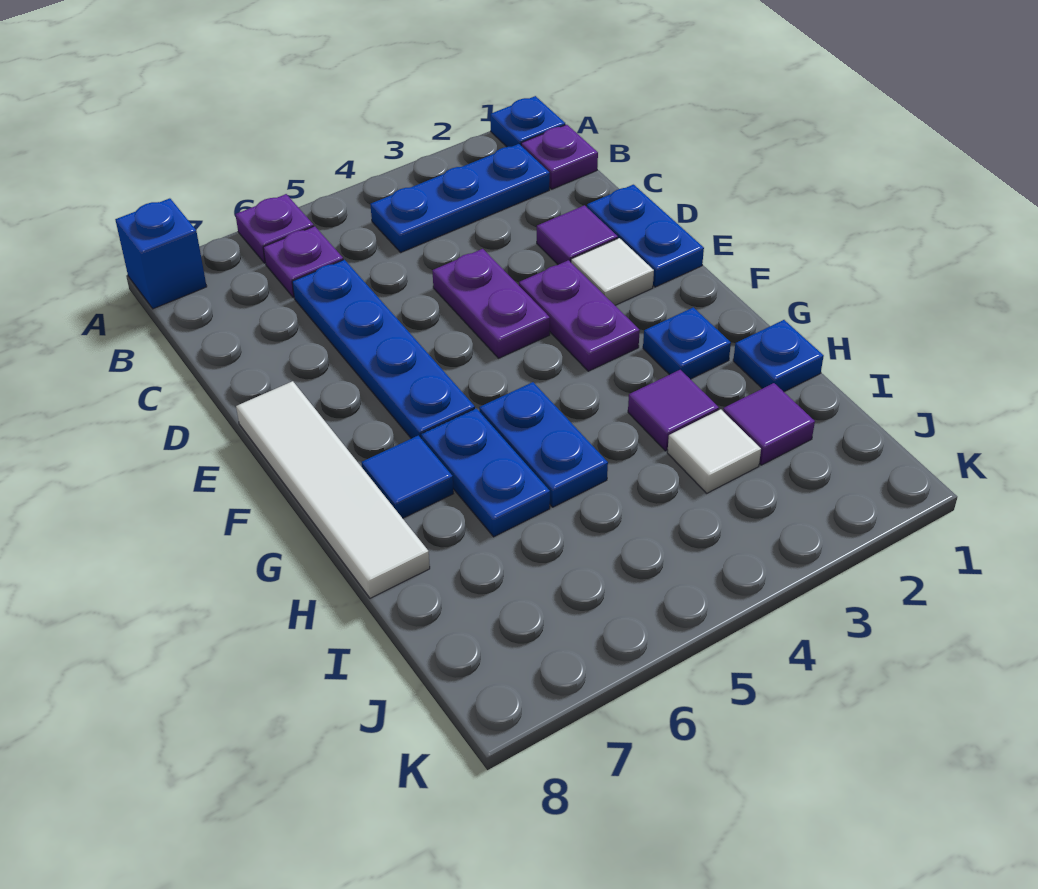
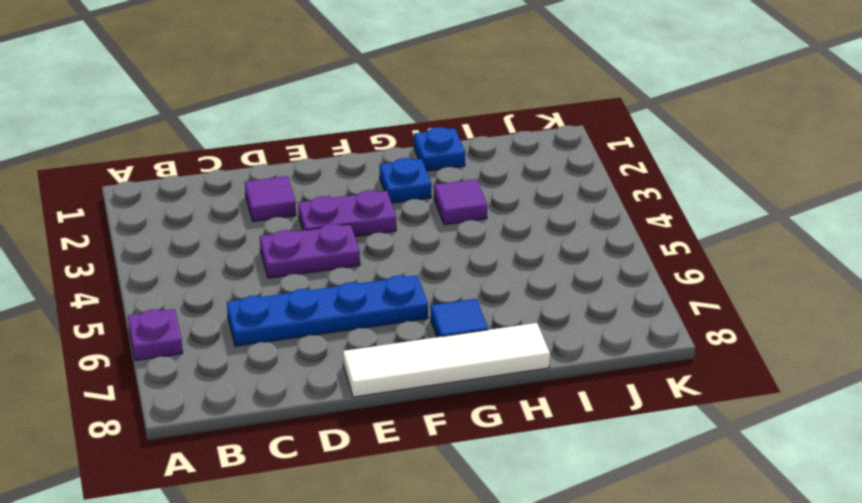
none -> blue plate A1 level 1
none -> blue brick A8 level 1
none -> purple plate B1 level 1

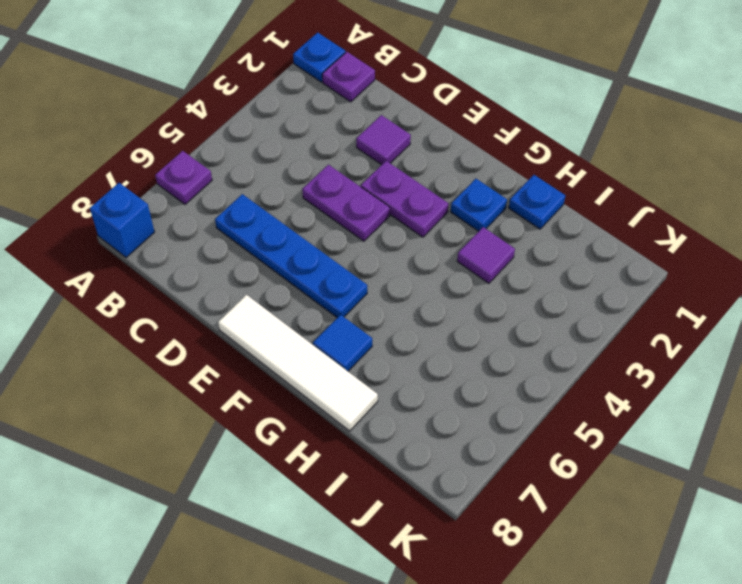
none -> blue plate B2:B4 level 1
none -> purple plate B6 level 1
none -> blue plate D1:E1 level 1

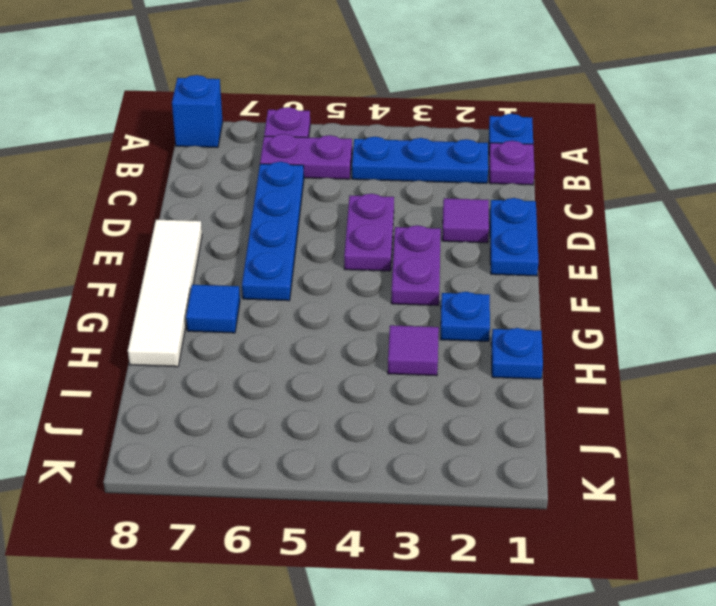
purple plate B5:B6 level 1 -> purple plate B6 level 1
none -> white tile E2 level 1
none -> blue plate G5:H5 level 1
none -> blue plate G6:H6 level 1

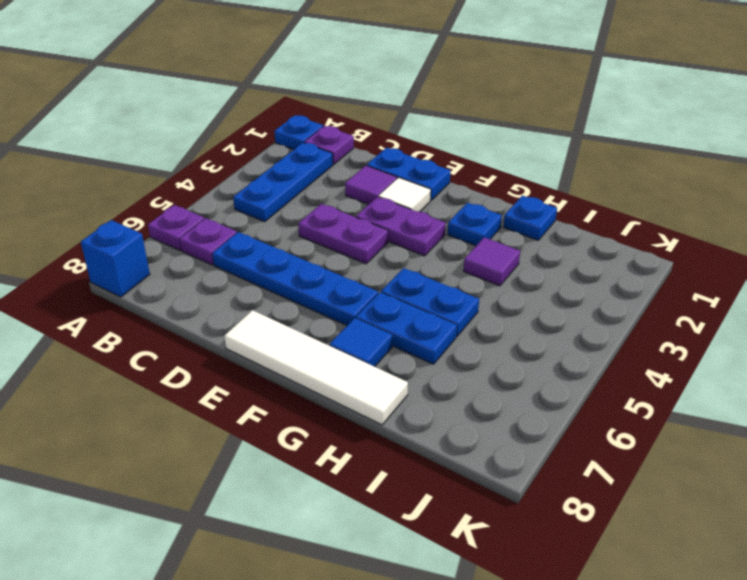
none -> purple tile I2 level 1
none -> white tile I3 level 1

